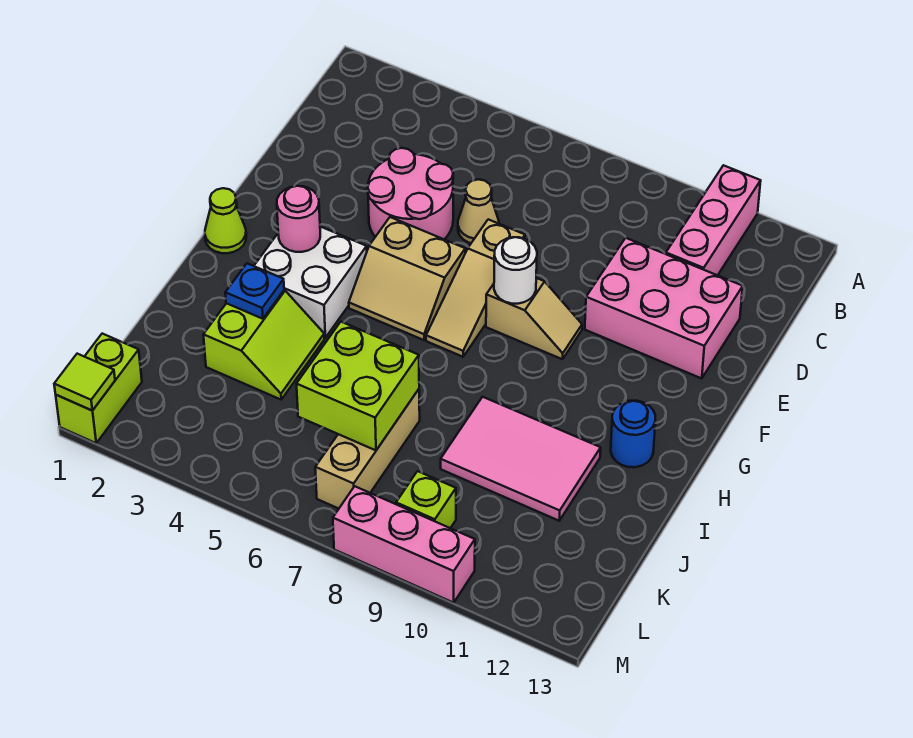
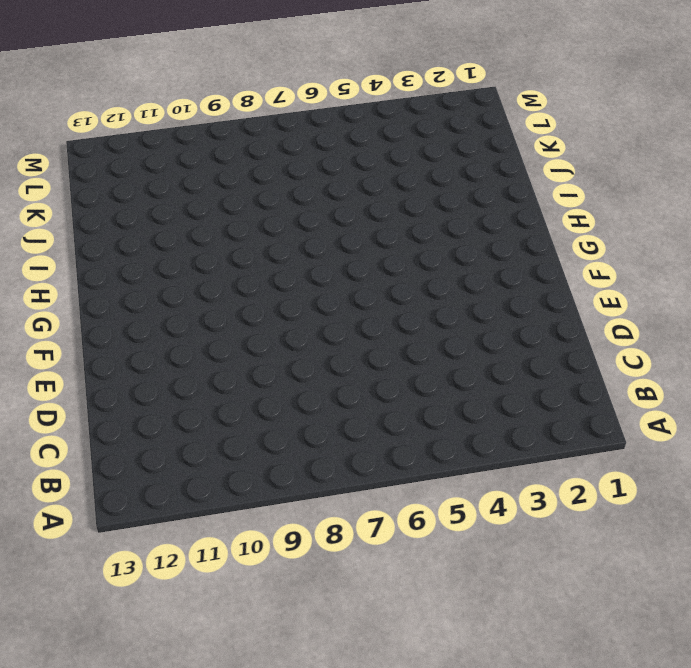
none -> pink brick A11:C11 level 1
none -> pink round brick D4:E5 level 1
none -> tan cone D6 level 1

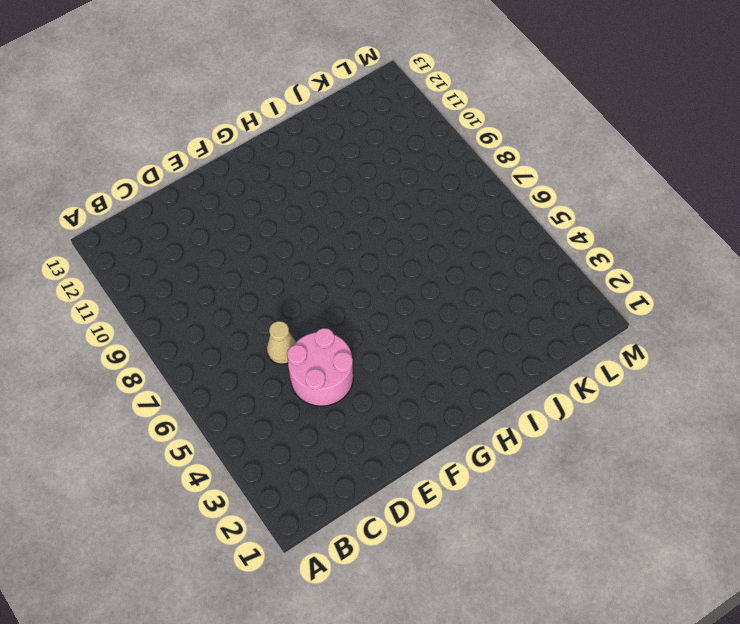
none -> pink brick A11:C11 level 1
none -> pink brick D10:E12 level 1
none -> tan slope E7:G7 level 1 top E

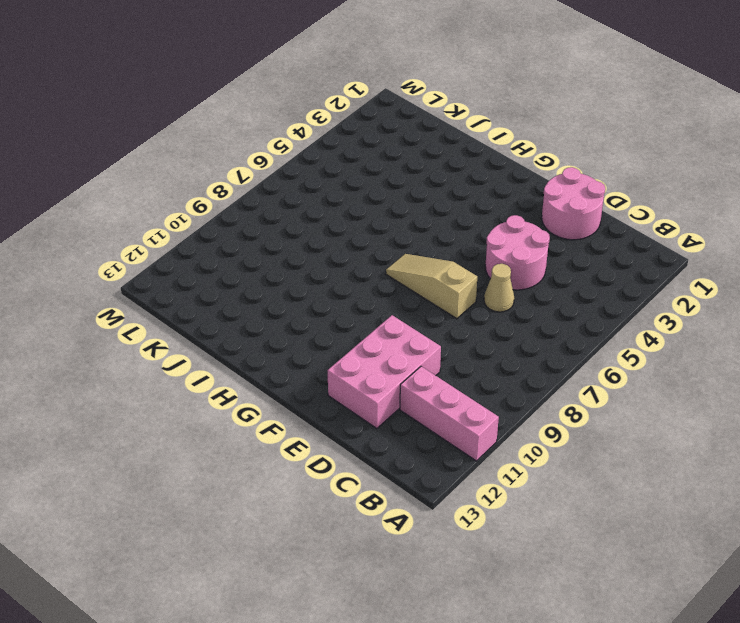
pink round brick D1:E2 level 1 -> none
none -> tan slope F5:G6 level 1 top F
none -> tan slope F8:F9 level 1 top 8
none -> lime cone G1 level 1

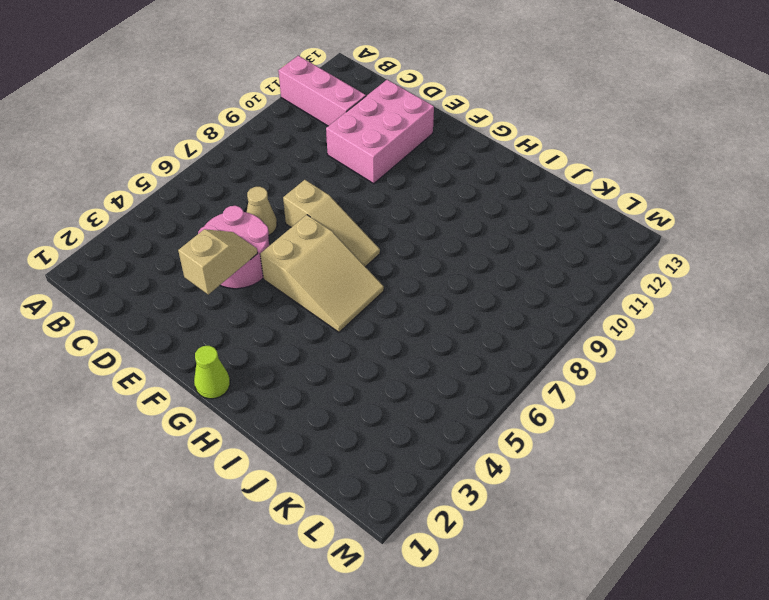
tan slope E3:E4 level 2 top 3 -> tan slope F8:F9 level 1 top 8
tan slope F5:H6 level 1 top F -> tan slope F5:G6 level 1 top F
none -> white brick G3:H4 level 1
none -> blue round brick H12 level 1
none -> lime slope I3:J4 level 1 top 3

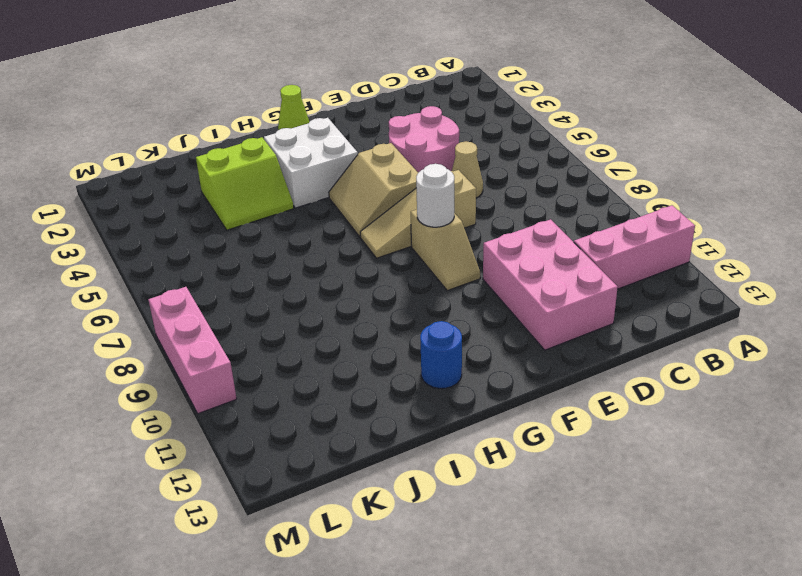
none -> pink tile I9:J11 level 1
none -> tan brick J7:L7 level 1
none -> lime brick L1:M1 level 1

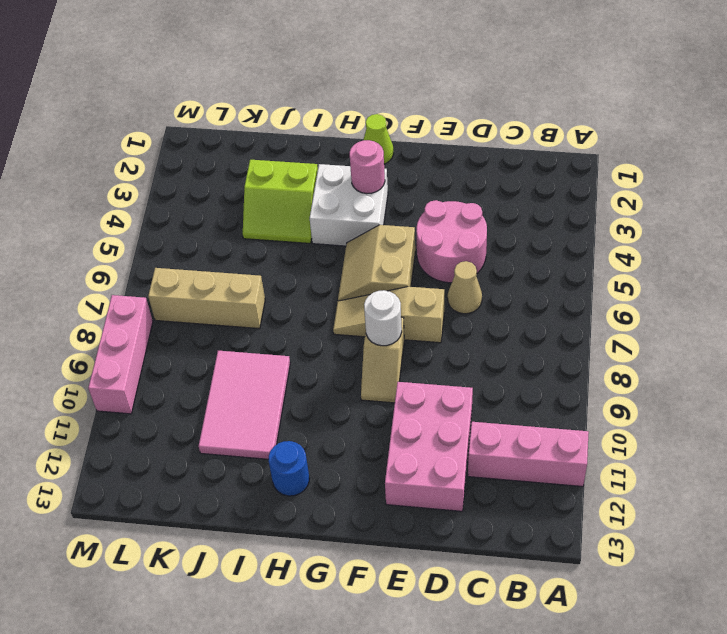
none -> lime brick L1:M1 level 1
none -> lime brick L9 level 1
none -> blue plate I3 level 2

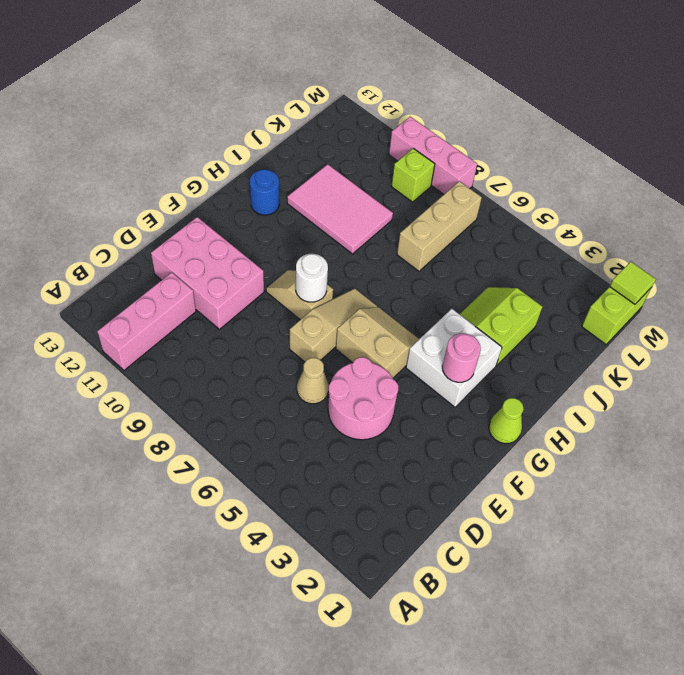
none -> blue plate I3 level 2
none -> lime brick J6:K7 level 2

